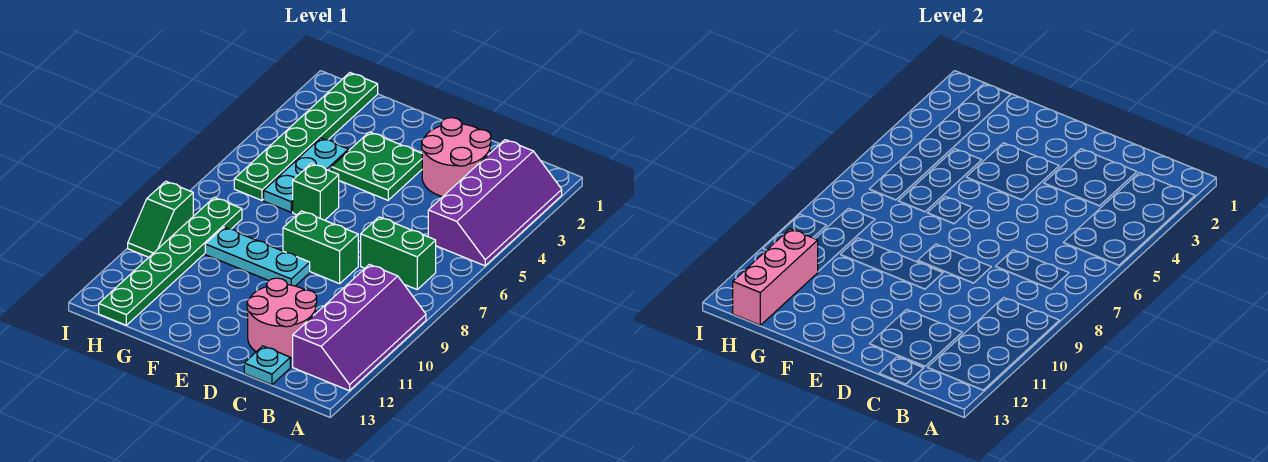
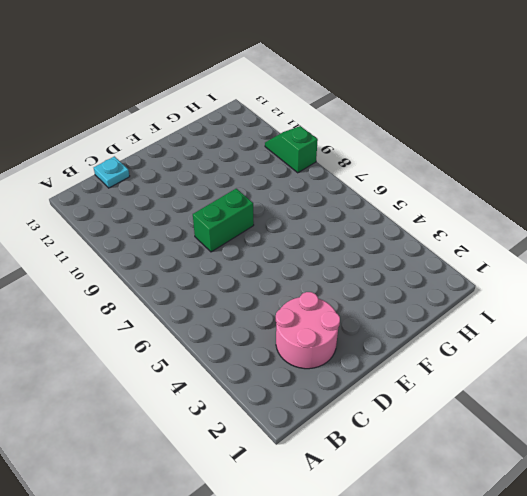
none -> purple slope A2:B5 level 1 top B
none -> purple slope A9:B12 level 1 top B
none -> green brick B7:C7 level 1

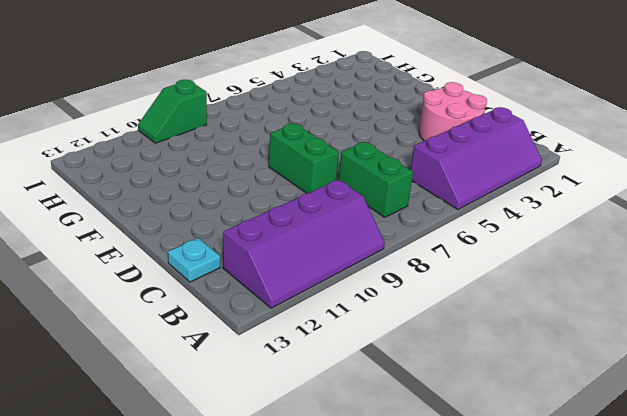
none -> pink round brick C11:D12 level 1
none -> green plate E3:F4 level 1
none -> cyan plate E9:G9 level 1

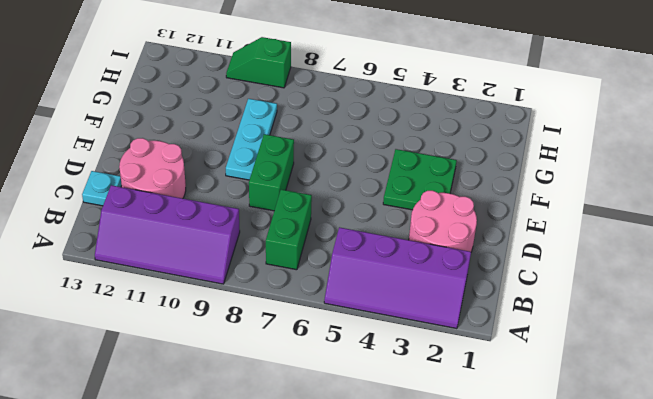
none -> green brick F6 level 1
none -> cyan plate G4:G6 level 1
none -> green plate H1:H6 level 1

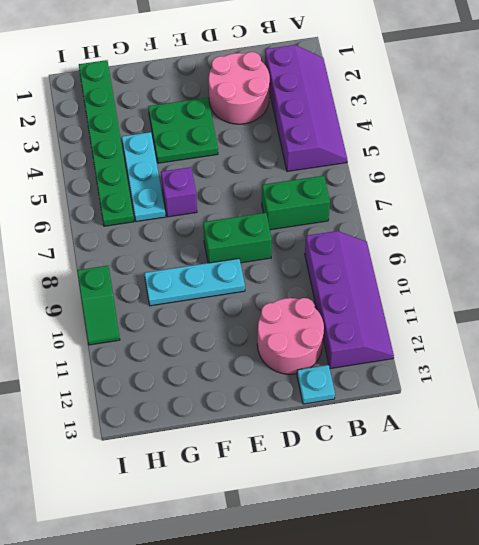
purple brick F6 level 1 -> green brick F6 level 1
none -> green plate H8:H13 level 1
none -> pink brick H11:H13 level 2

